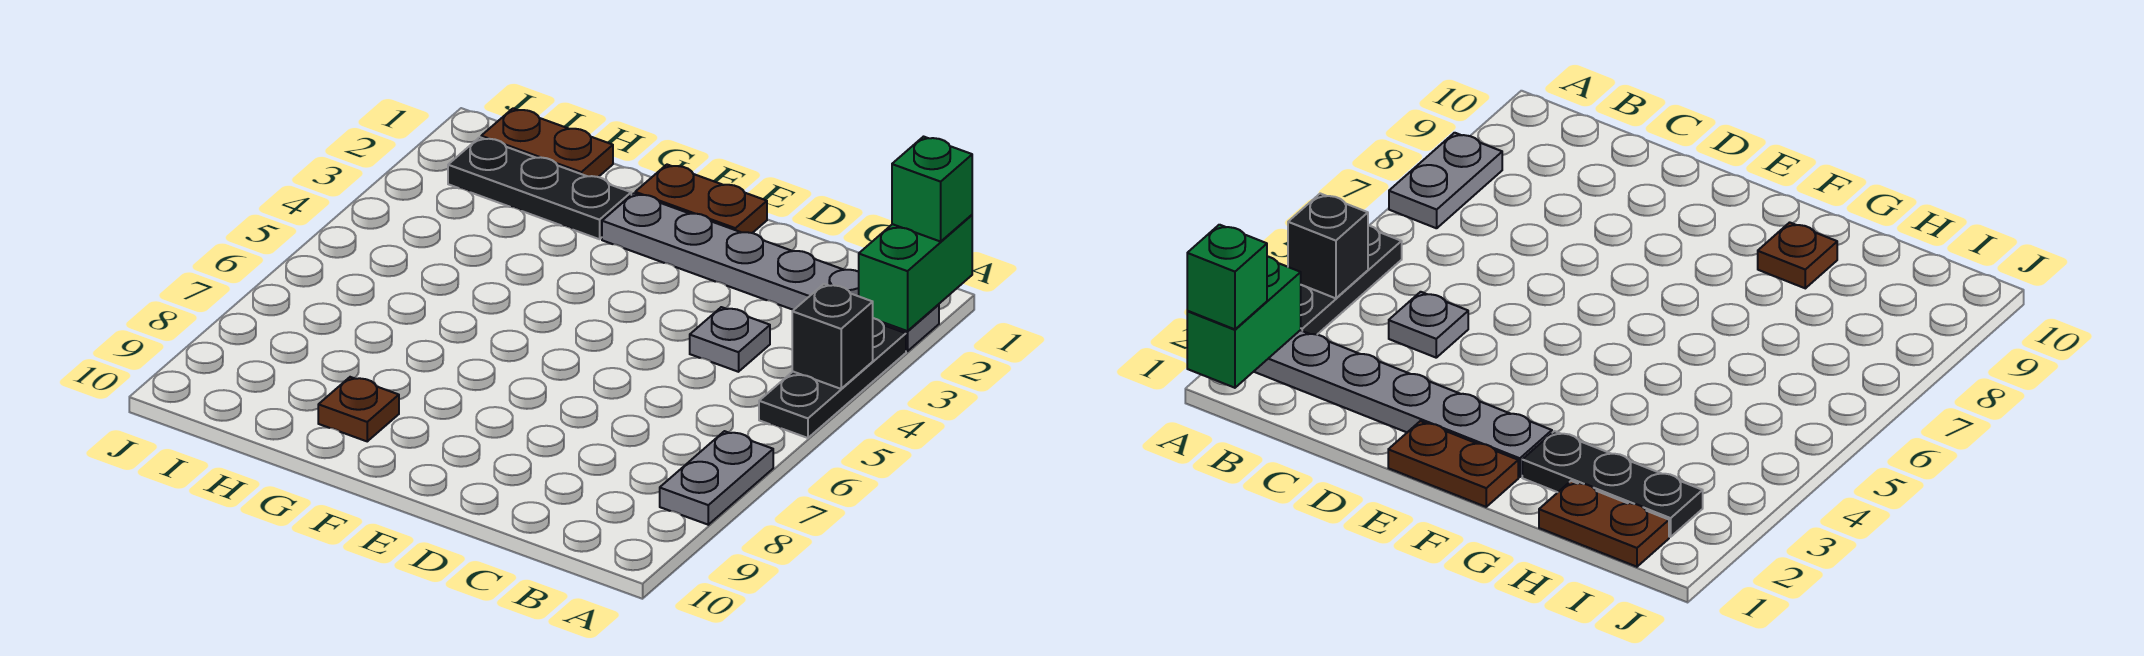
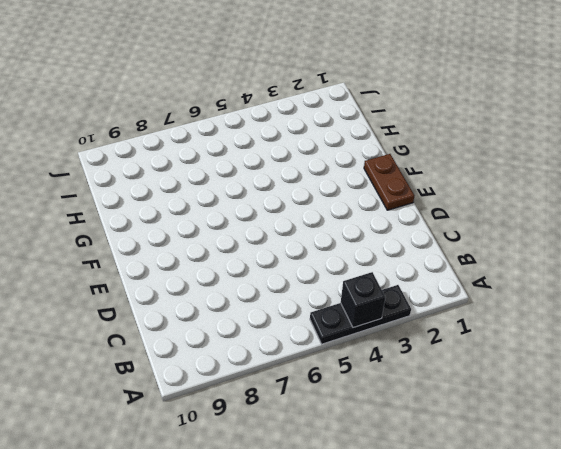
none -> grey plate A2:F2 level 1
none -> grey plate A7:A8 level 1

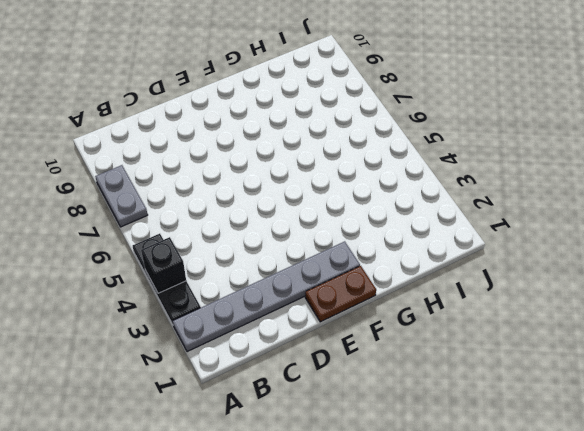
none -> grey plate C4 level 1
none -> black plate G2:I2 level 1

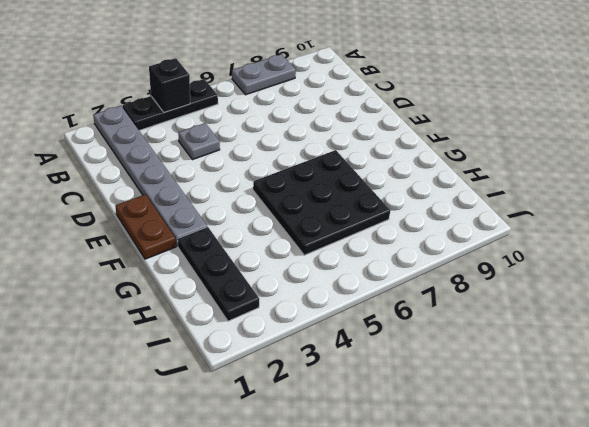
black plate F5:H7 level 1 -> none
none -> brown plate G9 level 1
none -> brown plate H1:I1 level 1

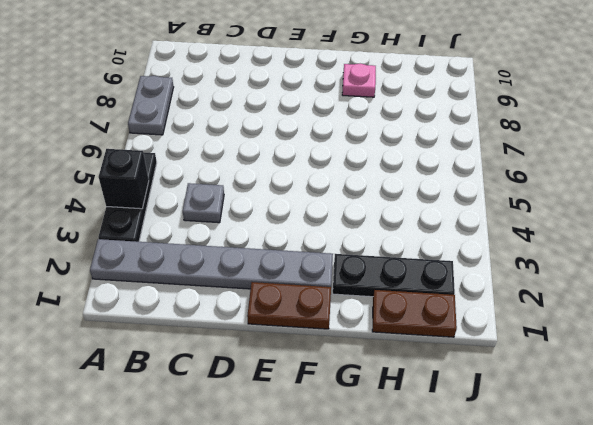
pink plate G9 level 1 -> brown plate G9 level 1
none -> green brick A1:A2 level 2
none -> green brick A1 level 3

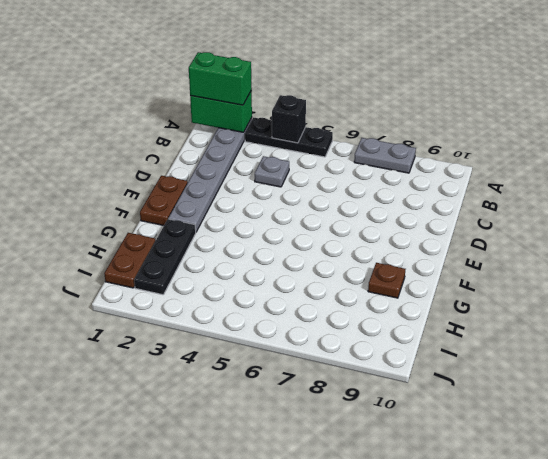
green brick A1:A2 level 3 -> green brick A1 level 3

